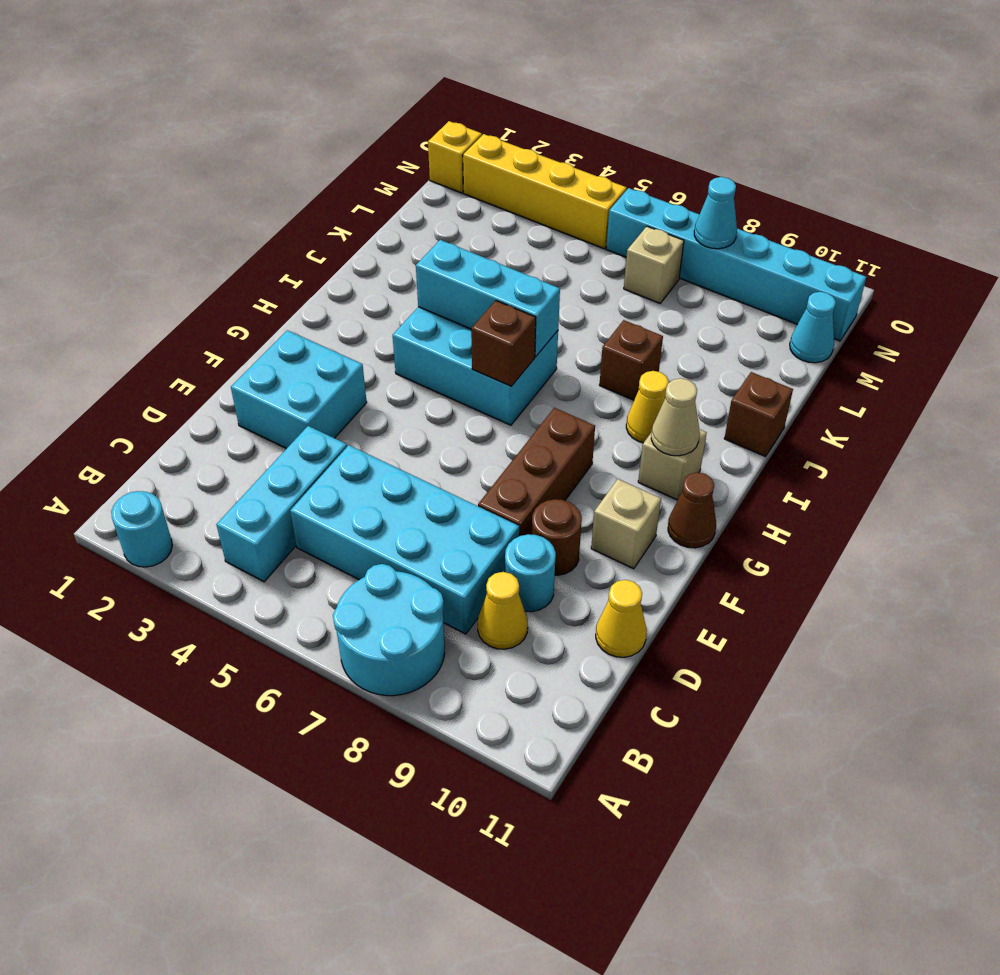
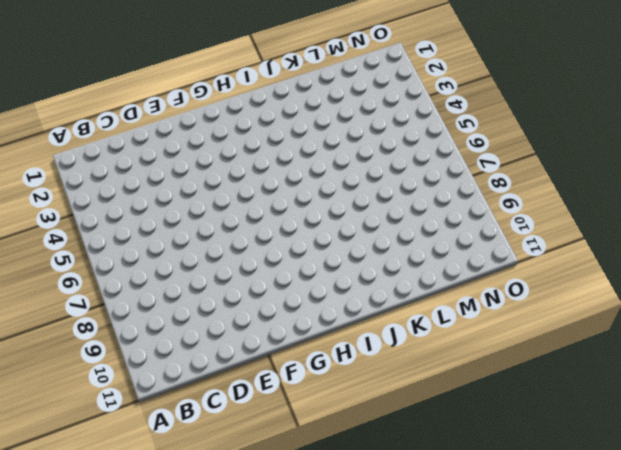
none -> cyan round brick A2 level 1
none -> cyan round brick A7:B8 level 1
none -> cyan brick B4:D4 level 1

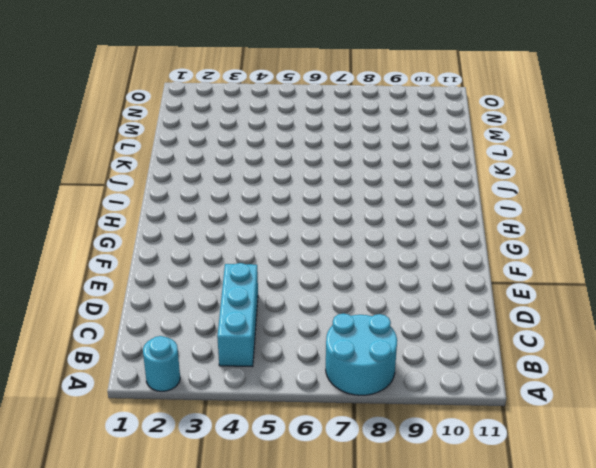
none -> cyan brick C5:D8 level 1
none -> yellow cone C9 level 1
none -> cyan round brick D9 level 1

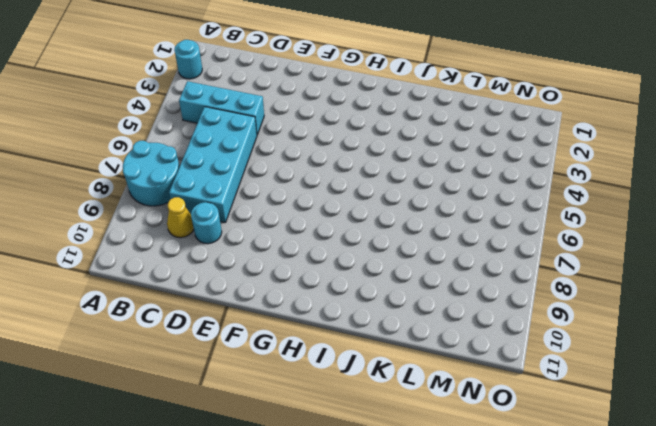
none -> yellow cone D11 level 1
none -> cyan brick E2:F3 level 1
none -> brown brick E8:G8 level 1

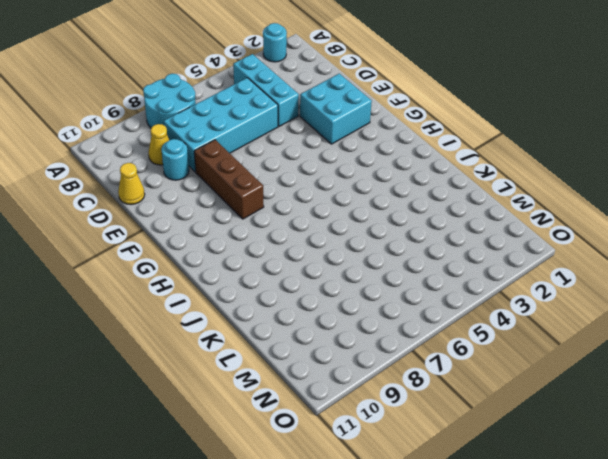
none -> brown round brick E9 level 1
none -> tan brick F10 level 1
none -> brown cone G11 level 1

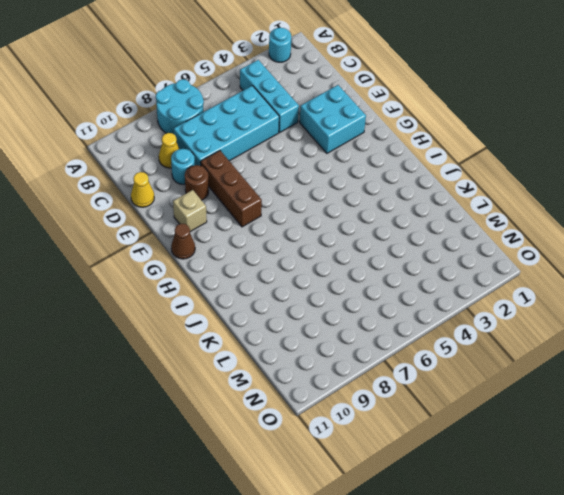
none -> cyan brick H4:I6 level 1
none -> tan brick H10 level 1
none -> yellow cone I9 level 1

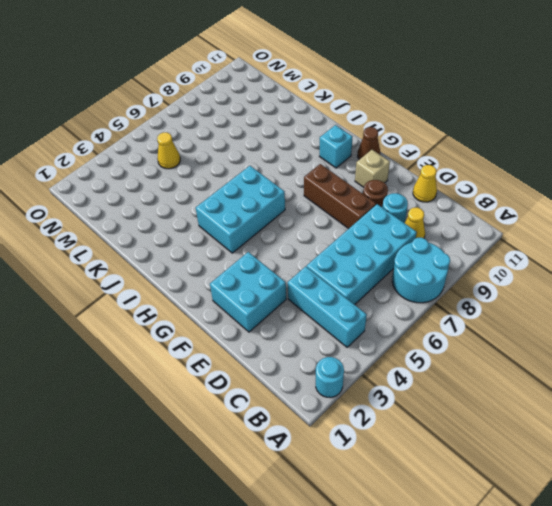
cyan brick H10 level 1 -> tan brick H10 level 1
yellow cone M5 level 1 -> yellow cone I9 level 1
none -> brown brick J8 level 1
none -> brown brick J11 level 1
none -> tan brick M7 level 1

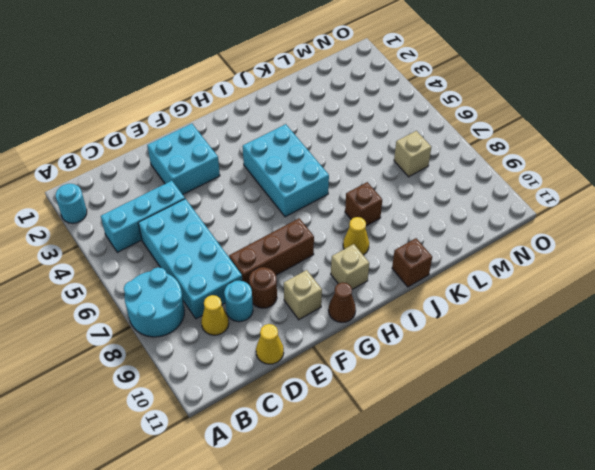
none -> cyan cone M11 level 1
none -> yellow brick N1 level 1
none -> yellow brick N2:N5 level 1

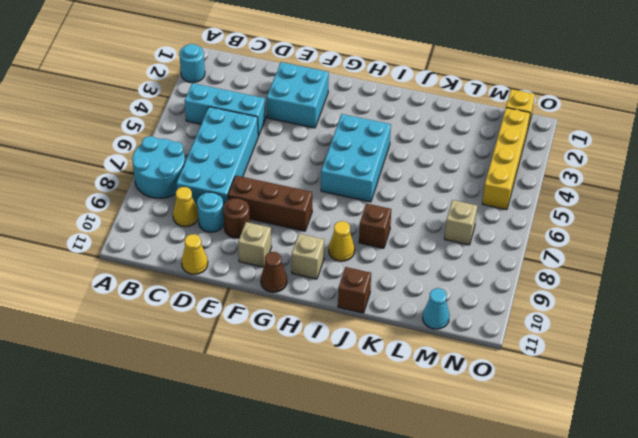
none -> cyan brick N6:N11 level 1
none -> brown brick H6 level 2
none -> tan cone H10 level 2

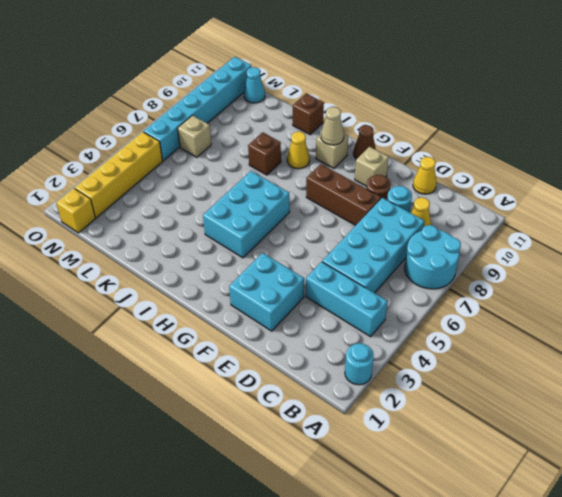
none -> brown brick H6 level 2
none -> cyan brick I4:I6 level 2
none -> cyan cone N8 level 2

